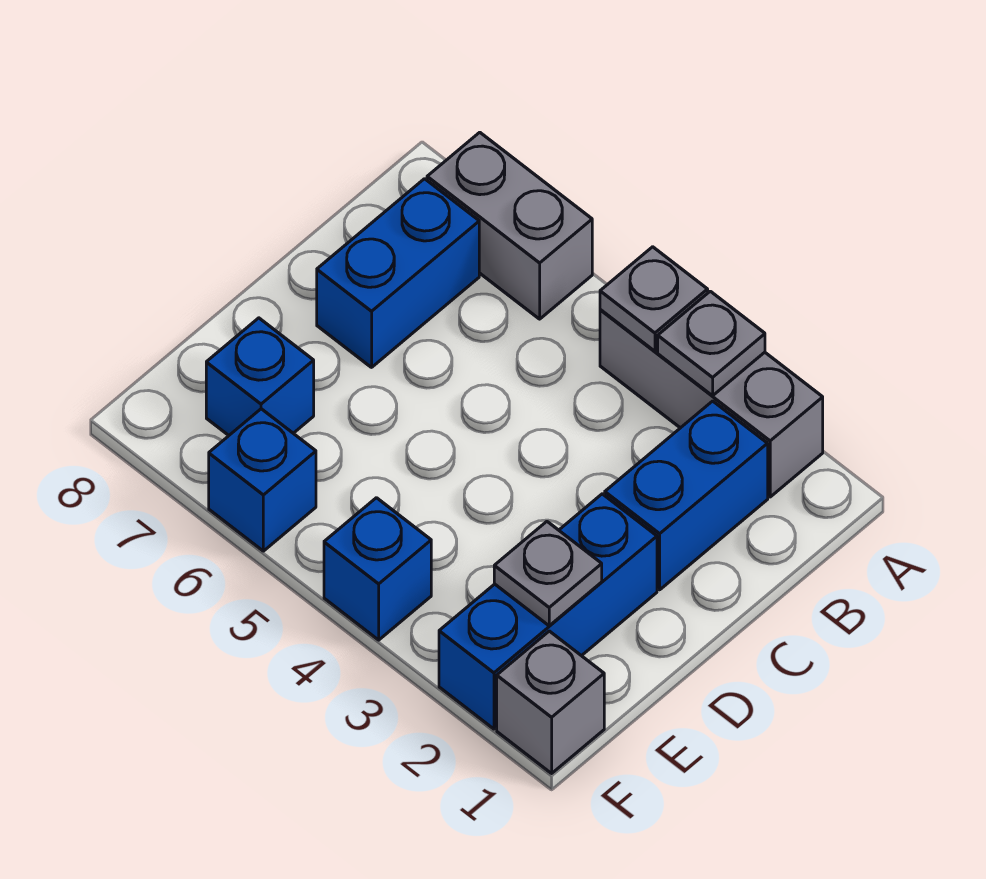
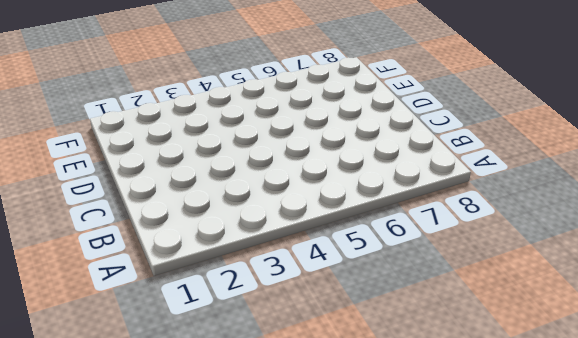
none -> grey brick A2:A4 level 1
none -> grey brick A6:A7 level 1
none -> blue brick B2:C2 level 1

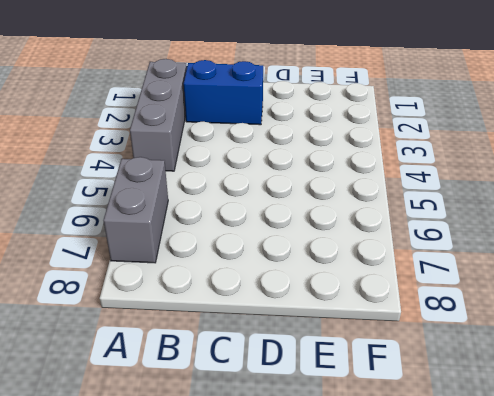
none -> blue brick B7:C7 level 1
none -> blue brick D2:F2 level 1
none -> blue brick E7 level 1

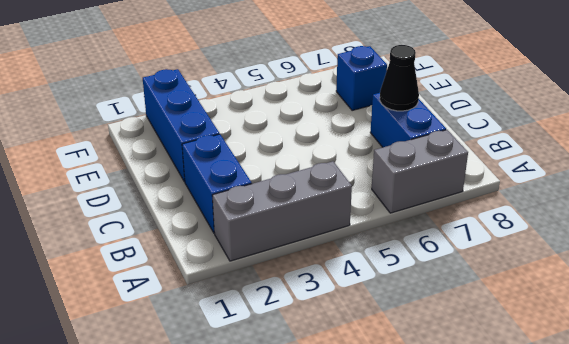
black cone C7 level 2 -> none
none -> grey brick F1 level 1
none -> blue brick F4 level 1
none -> blue brick F6 level 1

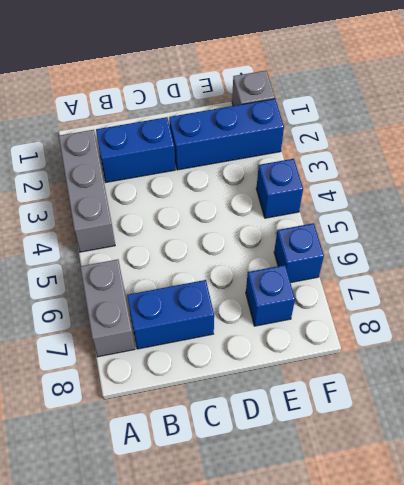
none -> grey plate A3 level 2
none -> grey plate A4 level 2
none -> grey plate E2 level 2

